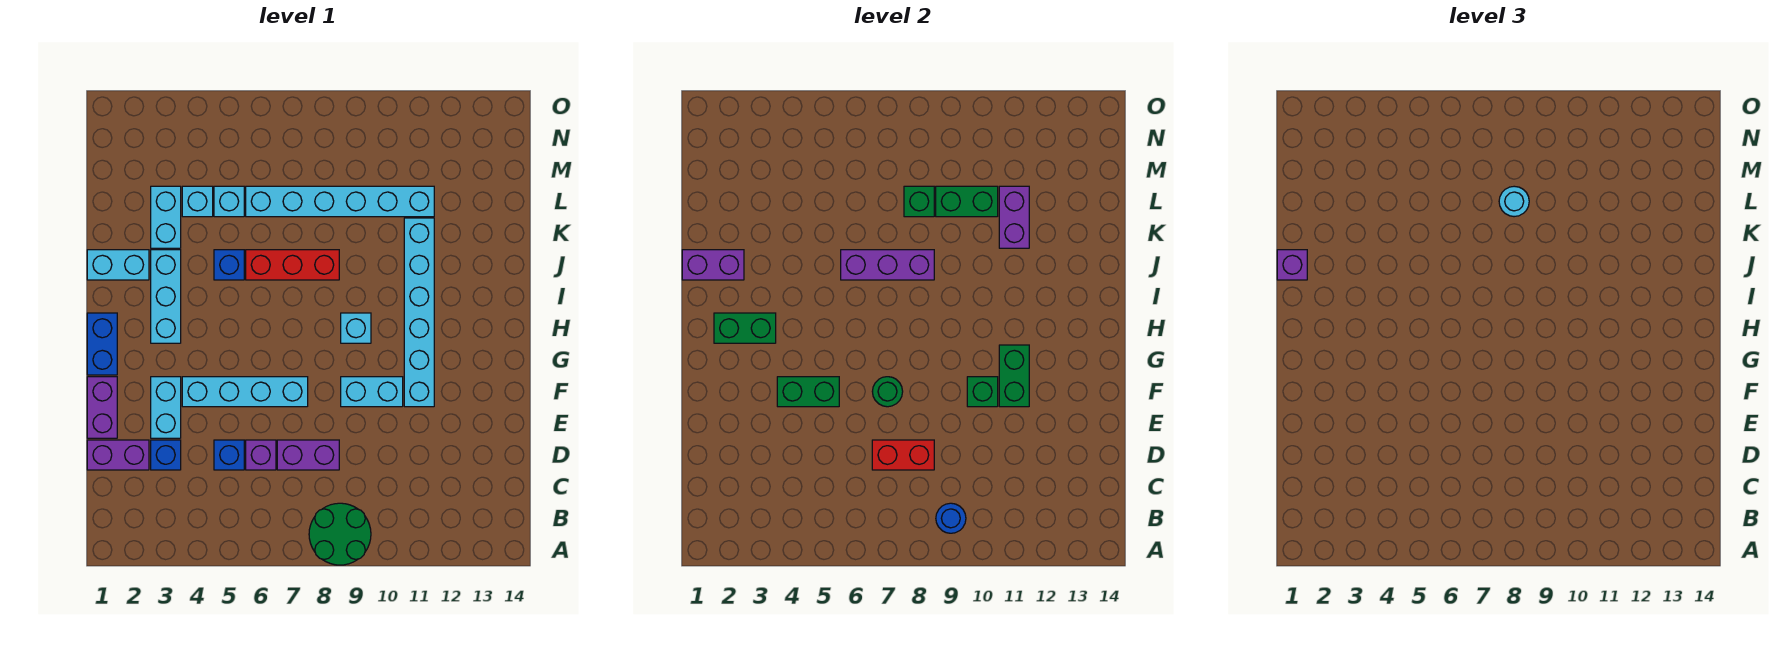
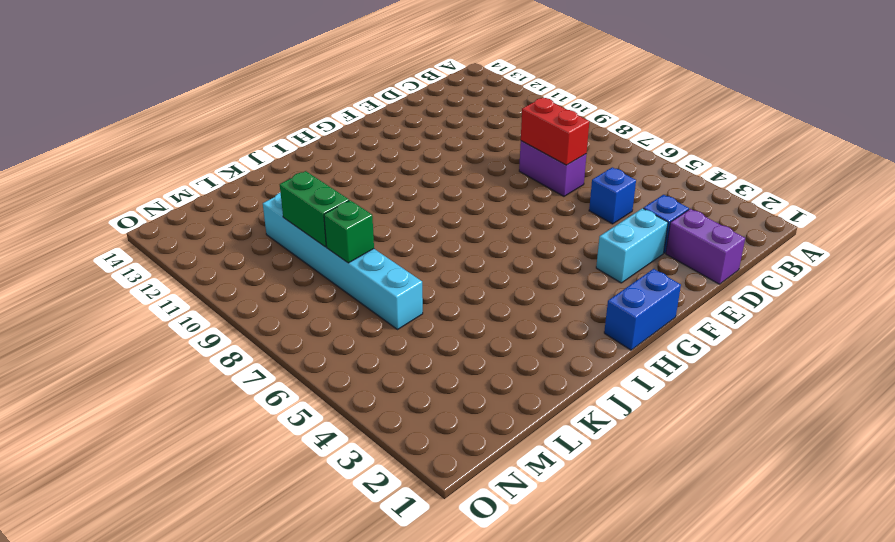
none -> green round brick A8:B9 level 1
none -> purple brick D6 level 1
none -> purple brick E1:F1 level 1
none -> cyan brick F4:F7 level 1

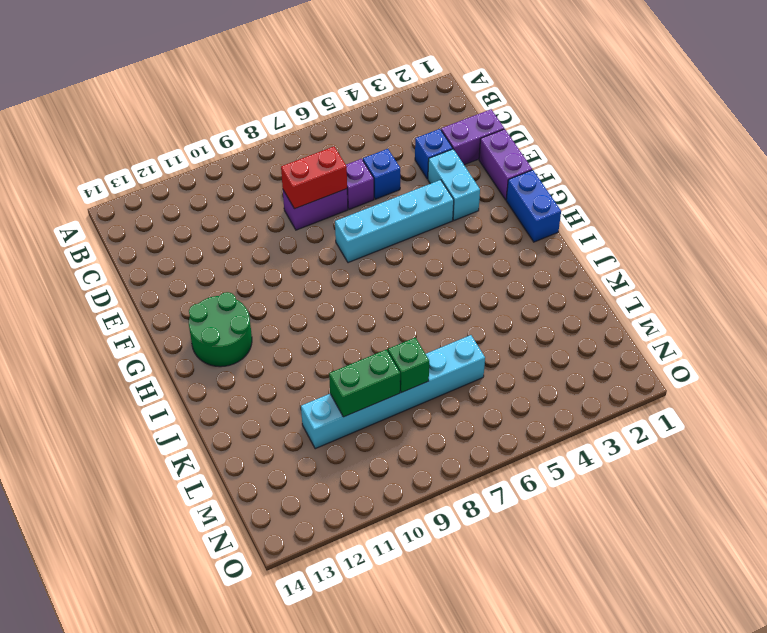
green round brick G12:H13 level 1 -> green round brick A8:B9 level 1
none -> cyan brick F9:F10 level 1
none -> cyan brick F11:K11 level 1
none -> cyan brick H3:J3 level 1
none -> cyan brick H9 level 1

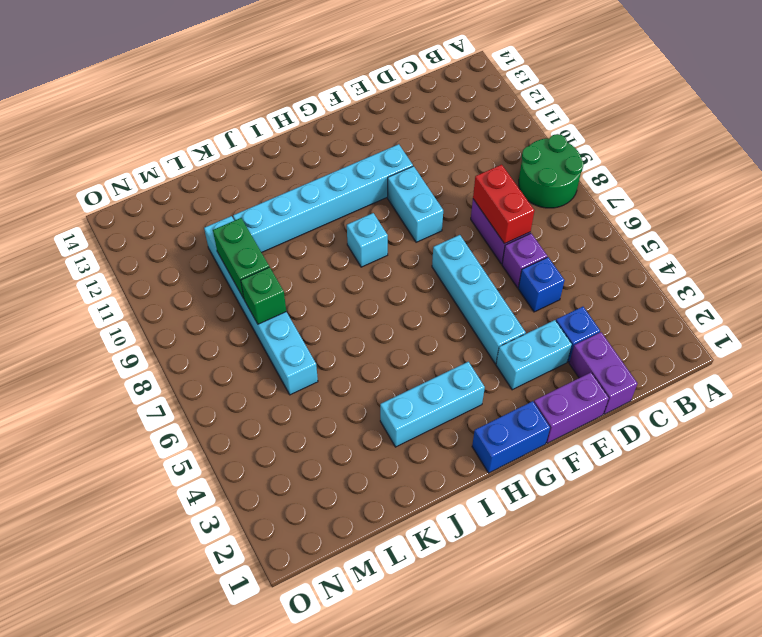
none -> cyan brick J1:J2 level 1
none -> blue brick J5 level 1
none -> red brick J6:J8 level 1
none -> cyan brick K3:L3 level 1

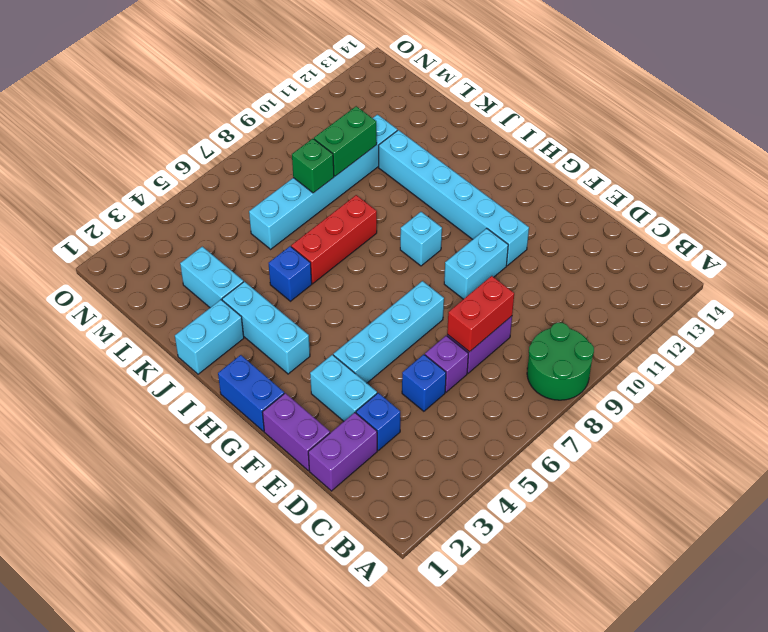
none -> cyan brick L4 level 1
none -> cyan brick L5 level 1
none -> blue round brick B9 level 2
none -> green brick F4:F5 level 2

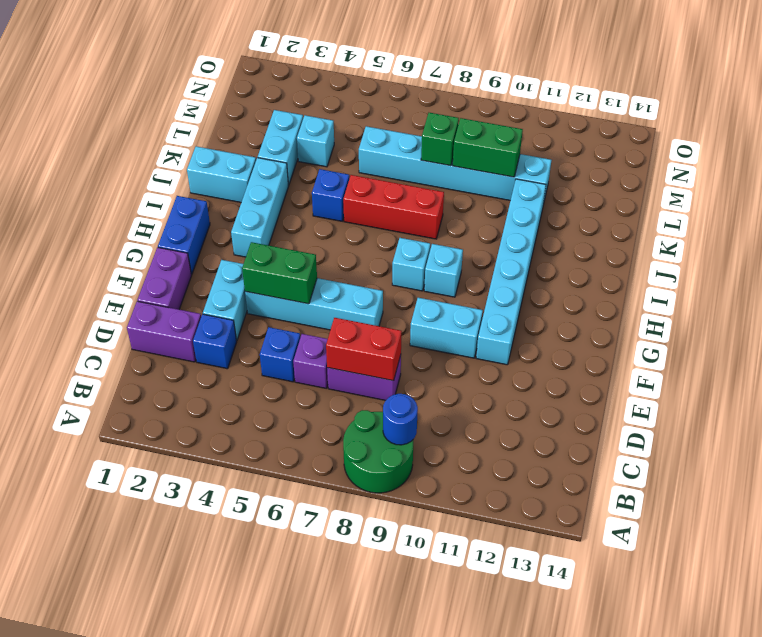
cyan brick H8 level 1 -> cyan brick L5 level 1
none -> green round brick F7 level 2
none -> green brick F10 level 2
none -> green brick F11:G11 level 2
none -> green brick H2:H3 level 2

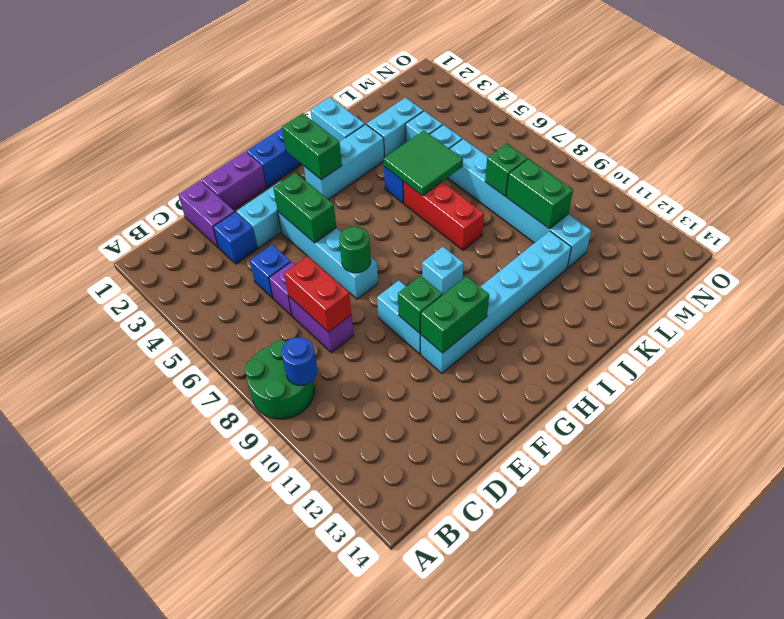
green tile J5:K6 level 2 -> purple brick J6:J8 level 2
none -> purple brick J1:J2 level 2
none -> purple brick K11:L11 level 2
none -> purple brick J1 level 3
none -> cyan round brick L8 level 3

